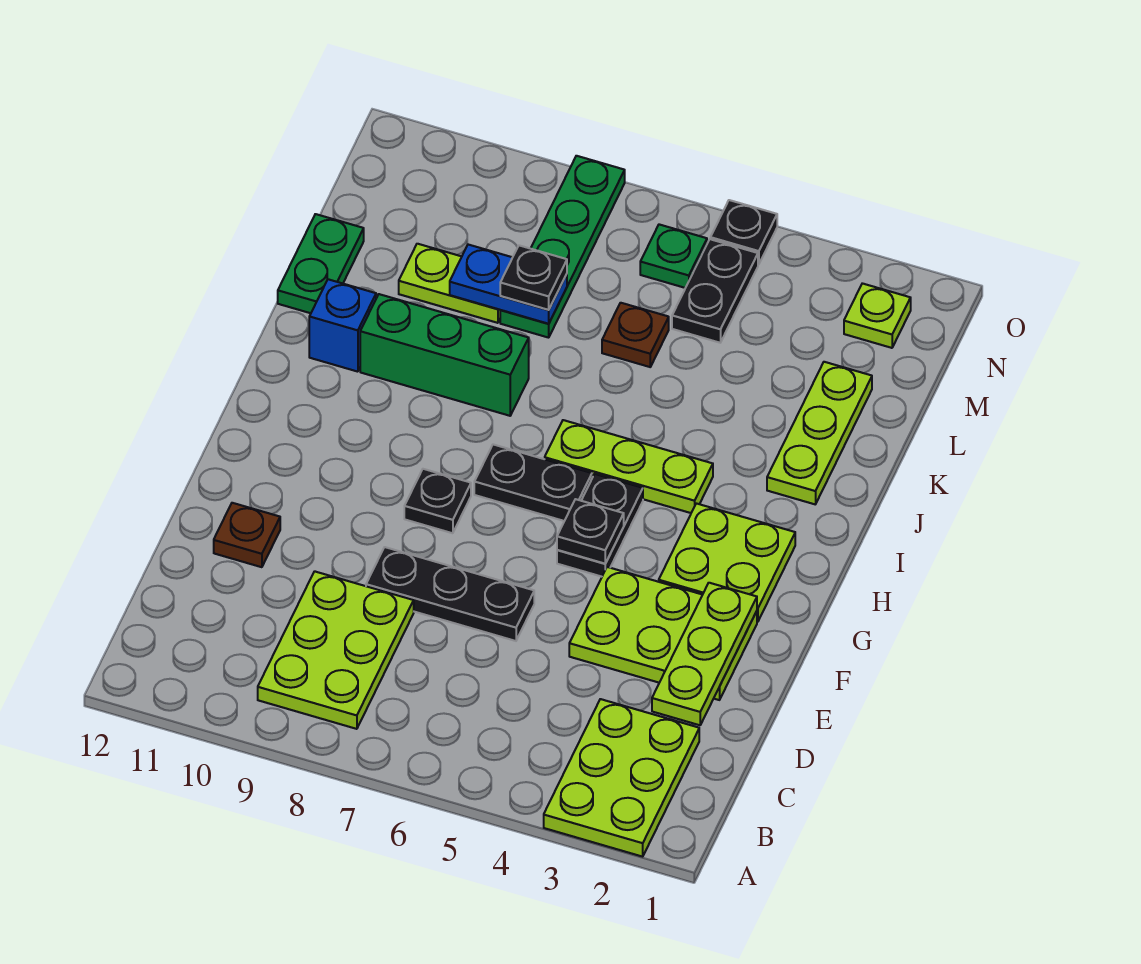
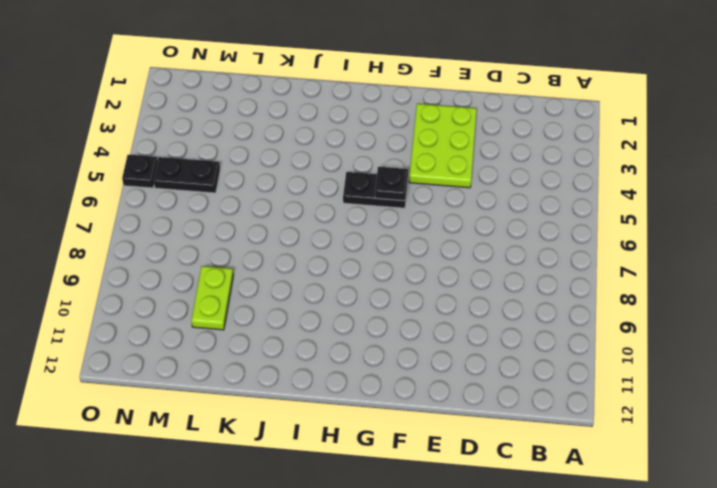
none -> lime plate A2:C3 level 1
none -> lime plate B8:D9 level 1
none -> black plate E6:E8 level 1

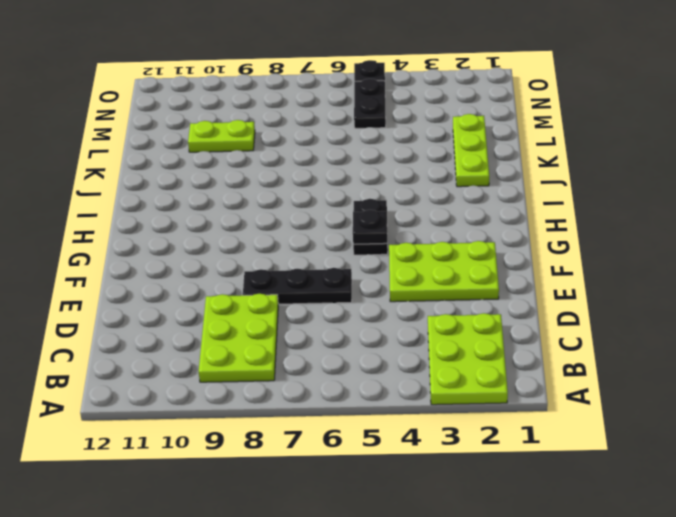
none -> brown plate E11 level 1
none -> lime plate G2:H3 level 1
none -> black plate G8 level 1

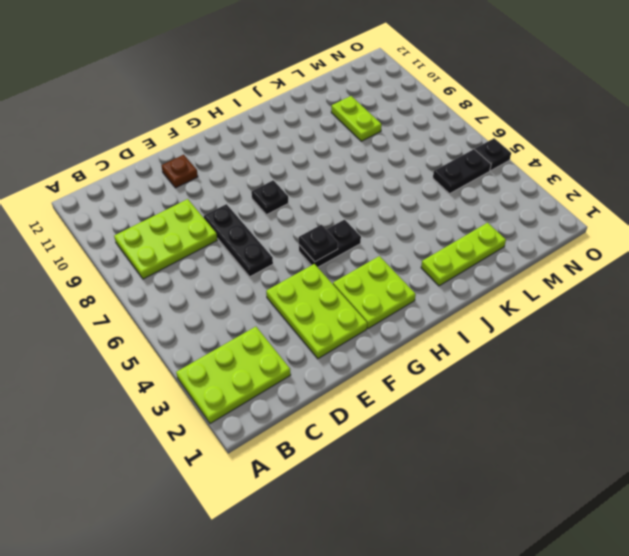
none -> black plate H6:H7 level 1
none -> lime plate I4:I6 level 1
none -> green brick J8:J10 level 1

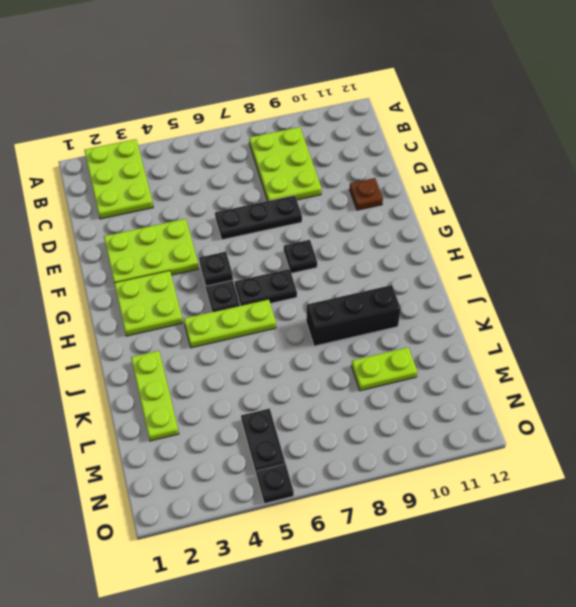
black brick J8:J10 level 1 -> green brick J8:J10 level 1
none -> blue brick J11 level 1
none -> green plate K12:L12 level 1
none -> brown plate L6 level 1

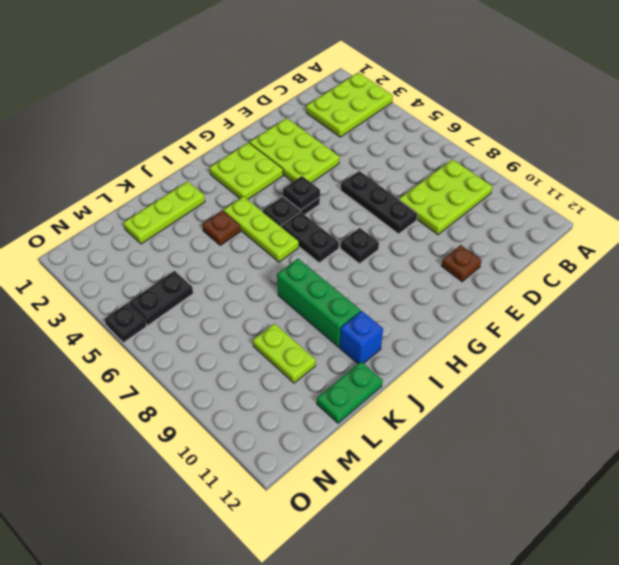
brown plate J4 level 1 -> brown plate L6 level 1
none -> green plate L8:O8 level 1
none -> lime plate N2 level 1
none -> green plate N6 level 1

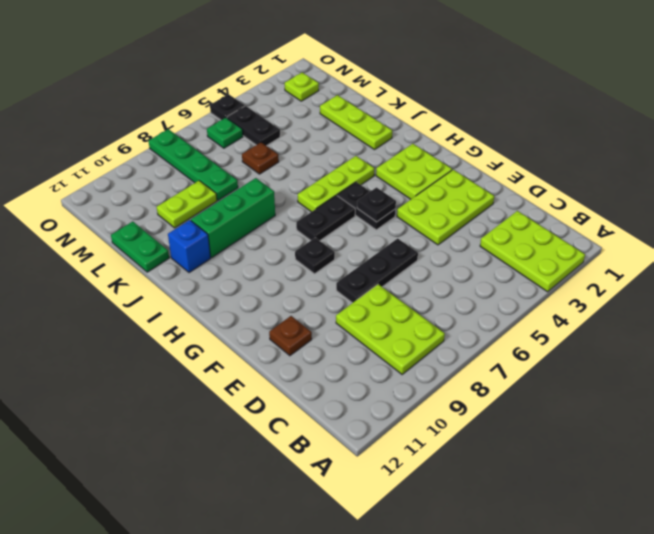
none -> lime plate D2:F2 level 2
none -> blue plate L8:L9 level 2
none -> black plate L8 level 3

